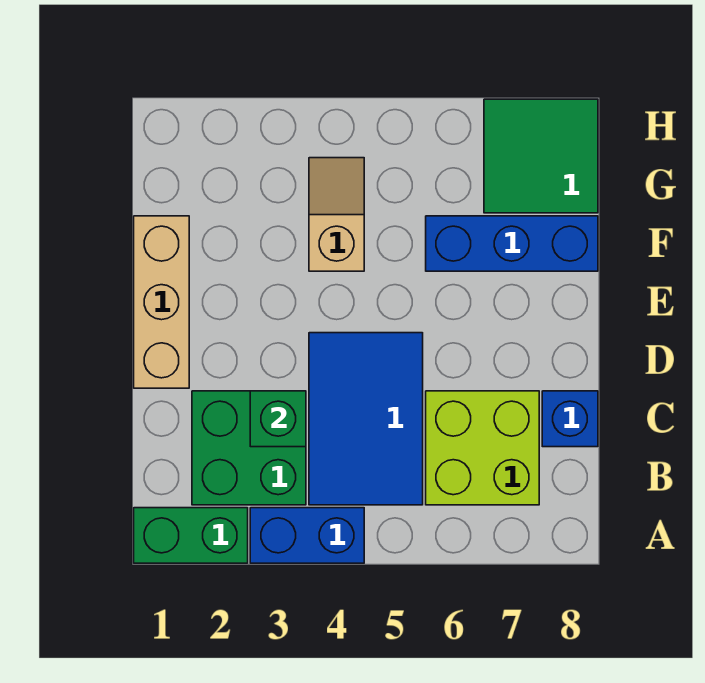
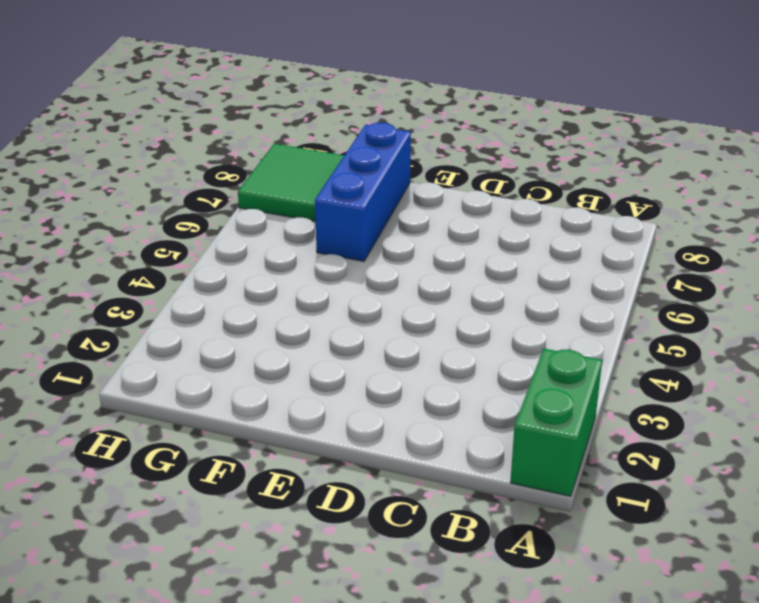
none -> blue brick A3:A4 level 1
none -> green brick B2:C3 level 1

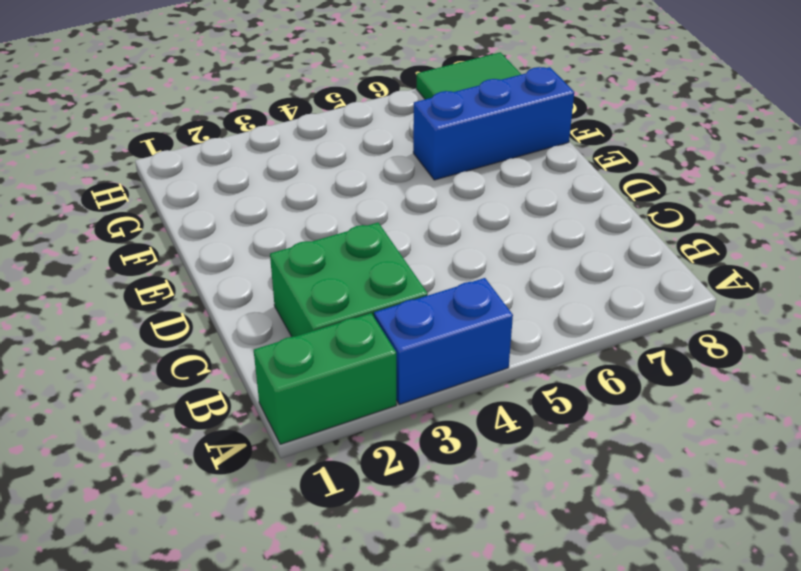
none -> blue tile B4:D5 level 1
none -> lime brick B6:C7 level 1

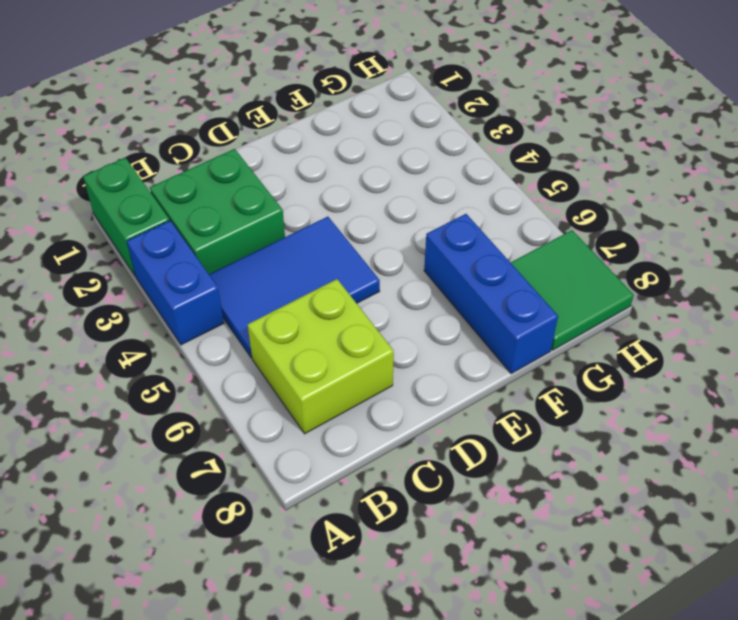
none -> blue brick C8 level 1
none -> tan brick D1:F1 level 1

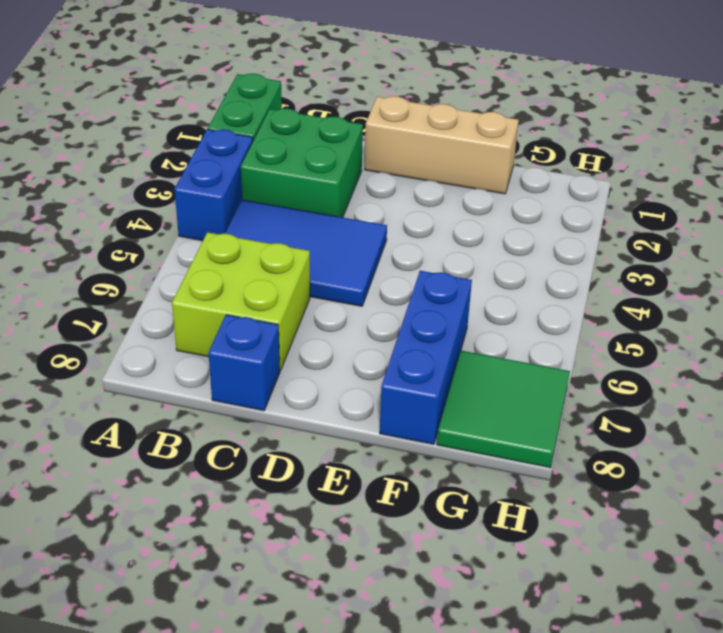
none -> tan slope F4:G4 level 1 top F
none -> green brick C3 level 2

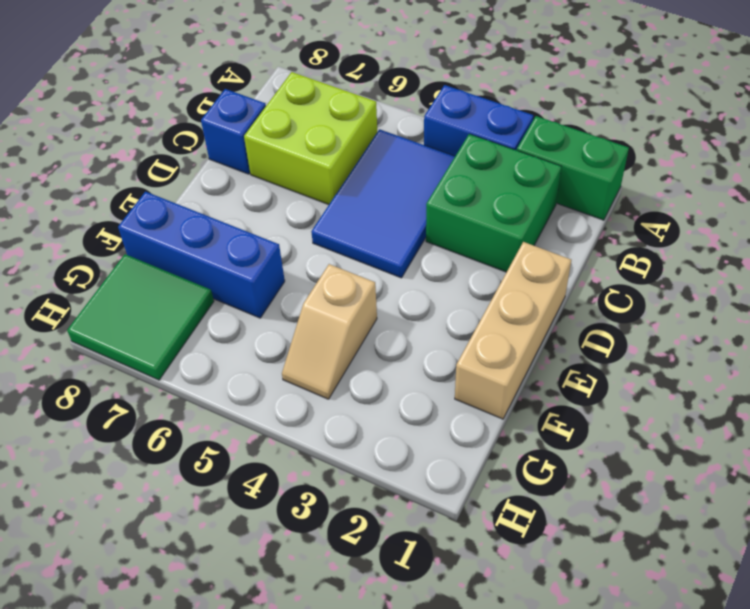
none -> green brick C3 level 2

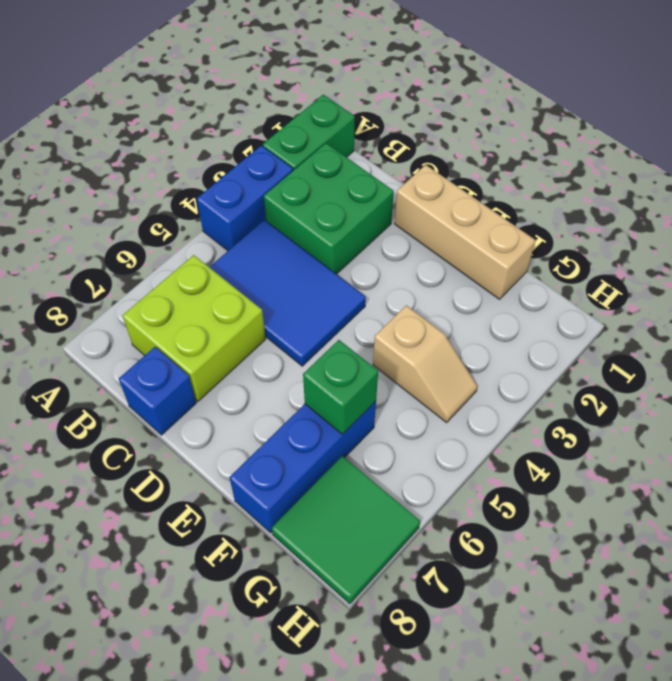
green brick F6 level 2 -> green brick C3 level 2

